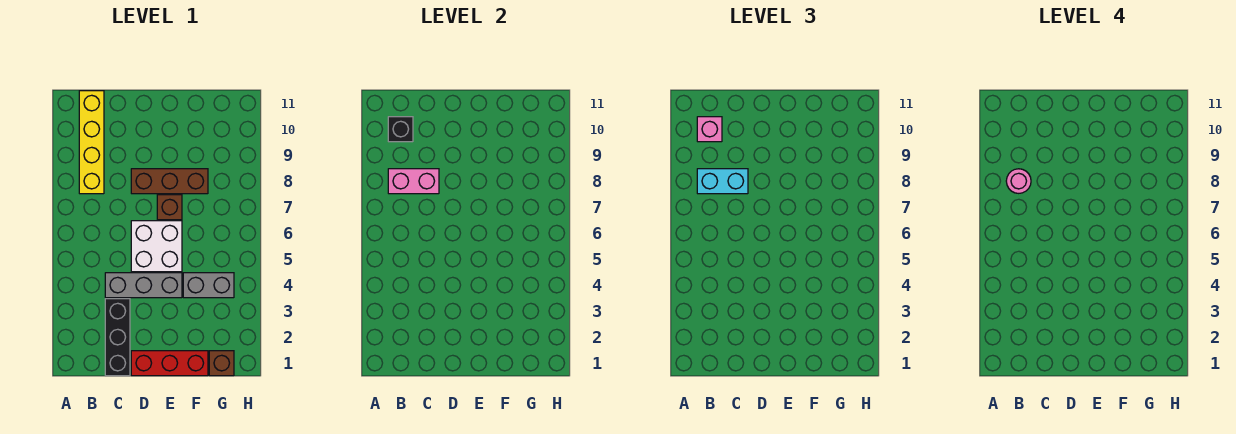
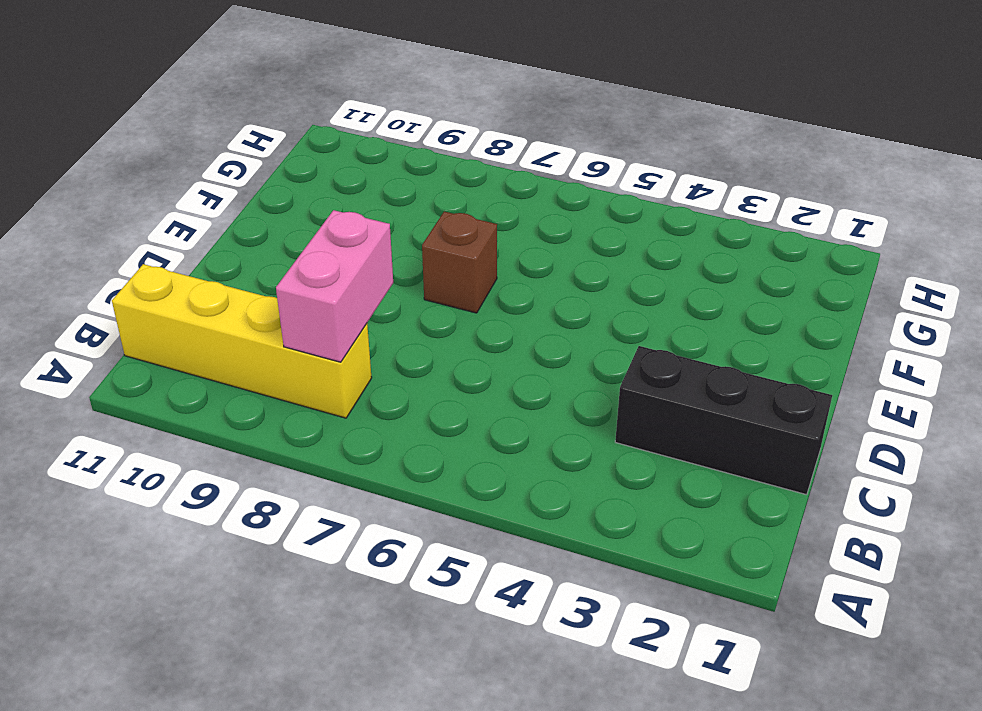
none -> grey brick C4:E4 level 1
none -> red brick D1:F1 level 1
none -> white brick D5:E6 level 1

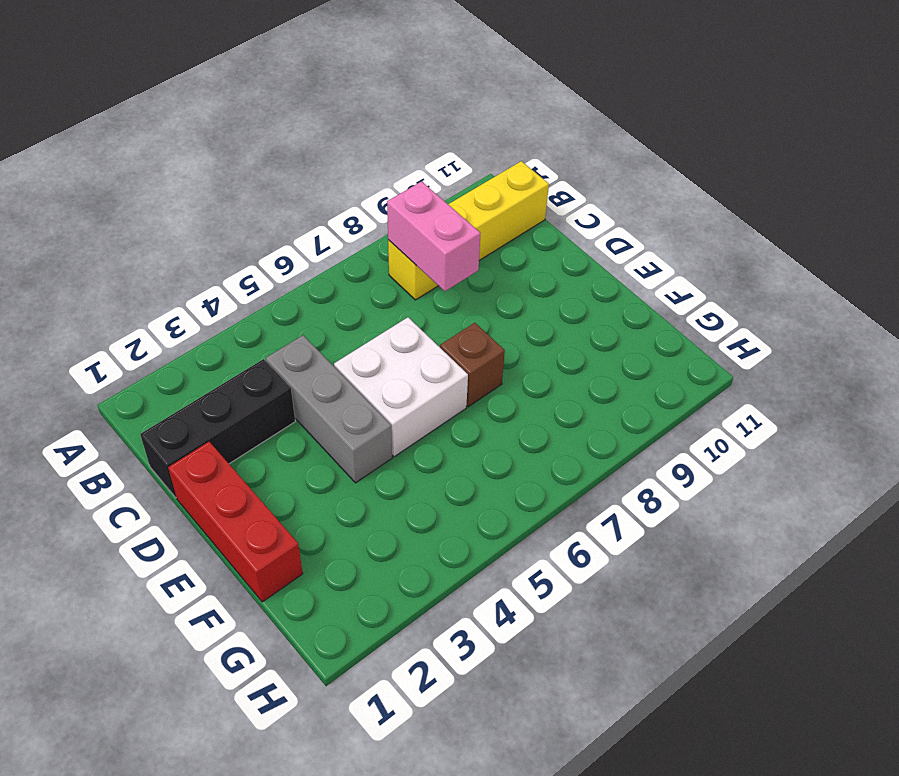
none -> brown brick D8:F8 level 1
none -> grey brick F4:G4 level 1
none -> brown brick G1 level 1

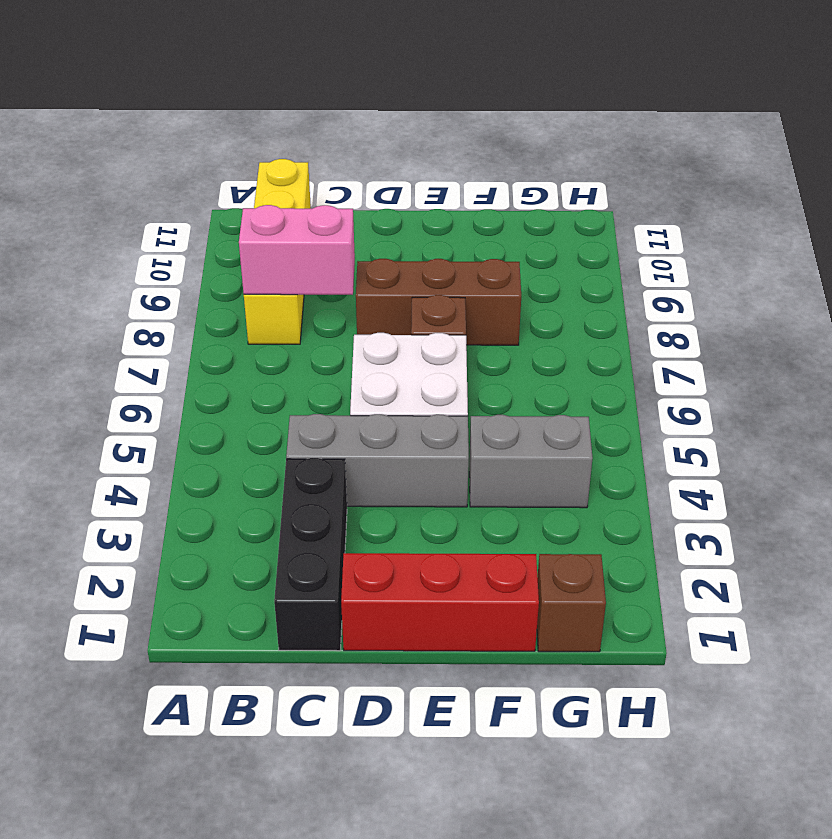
none -> black brick B10 level 2
none -> cyan brick B8:C8 level 3
none -> pink brick B10 level 3

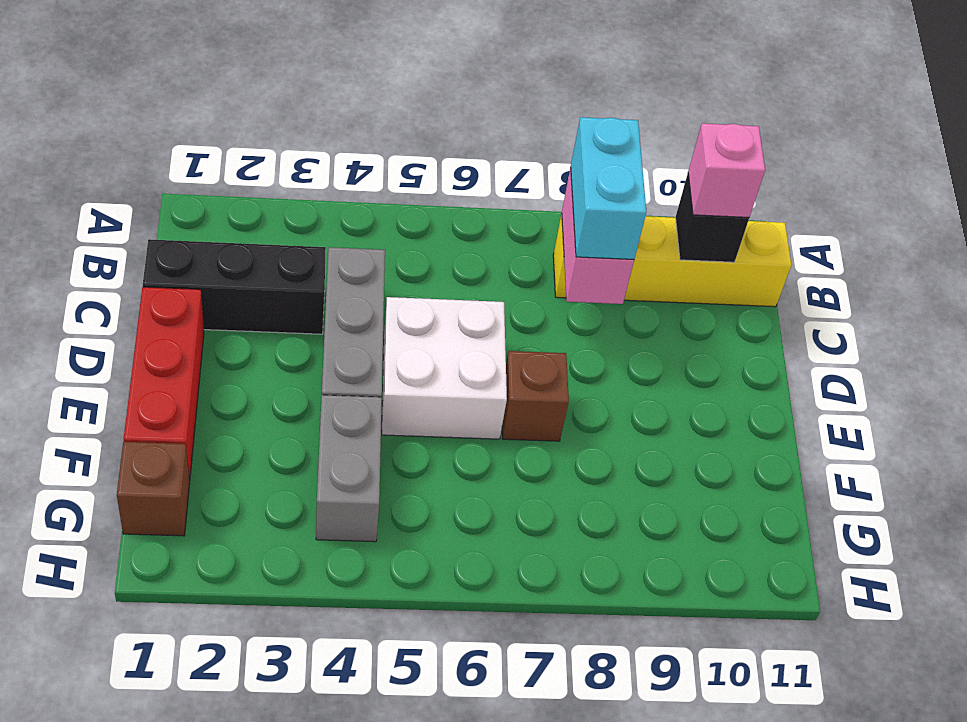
none -> brown brick D8:F8 level 1
none -> pink round brick B8 level 4

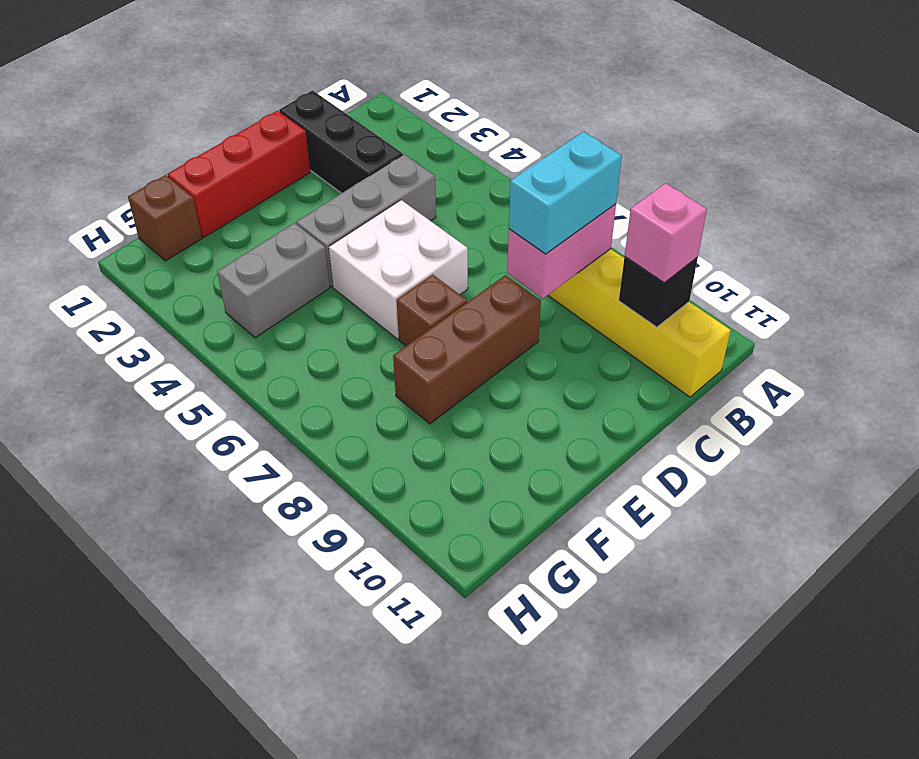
none -> pink round brick B8 level 4

